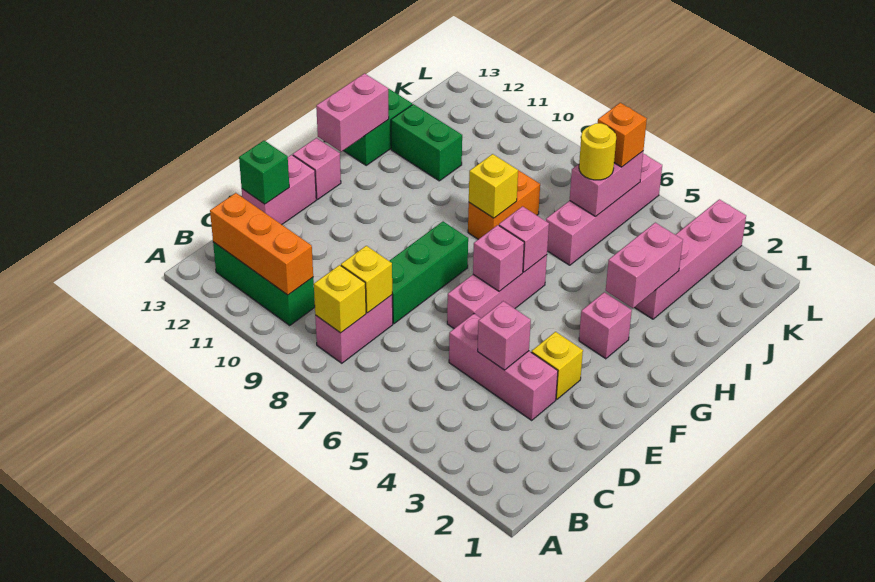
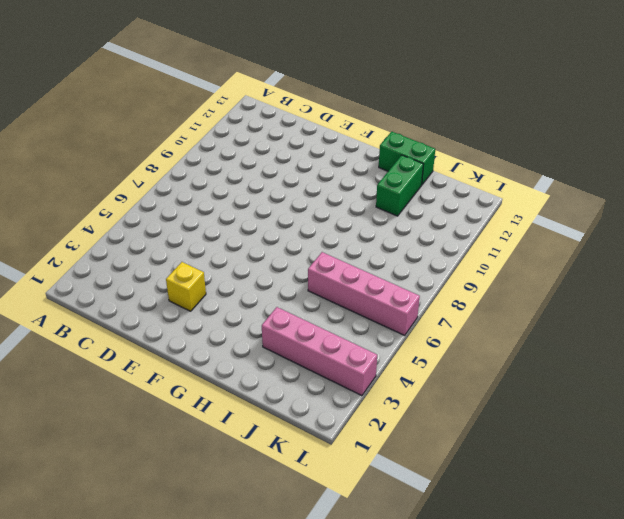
none -> pink brick B8:C8 level 1
none -> green brick B10:B12 level 1
none -> pink brick D3:D5 level 1

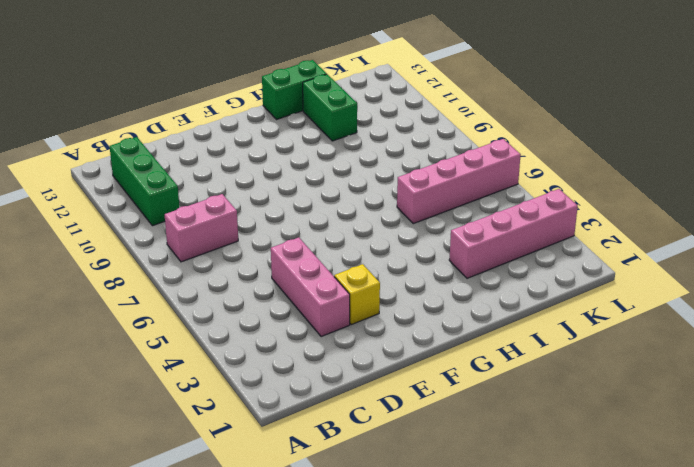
none -> green brick D8:F8 level 1
none -> pink brick D13:E13 level 1
none -> pink brick E6:G6 level 1

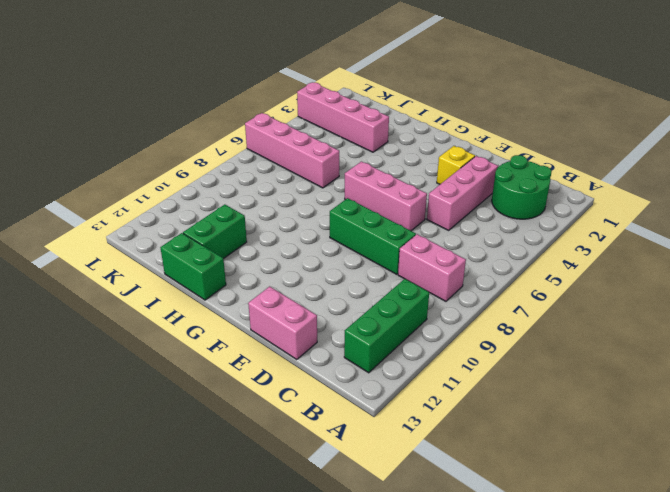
green round brick B2:C3 level 1 -> none
none -> pink brick F13 level 1
none -> pink brick G3 level 1
none -> orange brick H8:I8 level 1

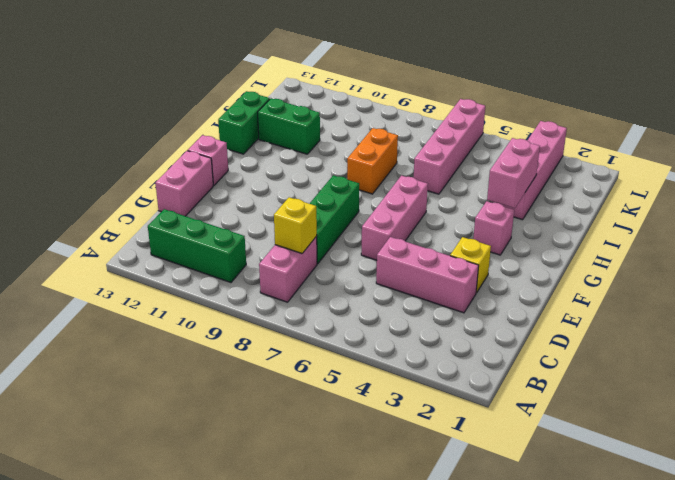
none -> yellow brick B8 level 2
none -> orange brick B10:B12 level 2
none -> pink brick D4 level 2

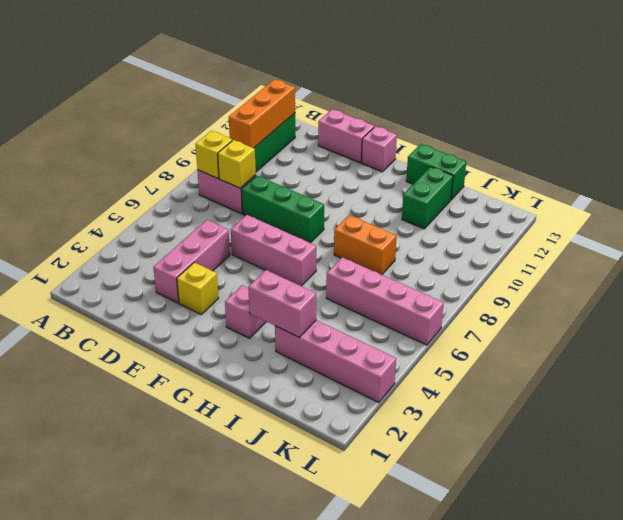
none -> pink brick D4 level 2
none -> green brick D13 level 2
none -> pink brick F6 level 2

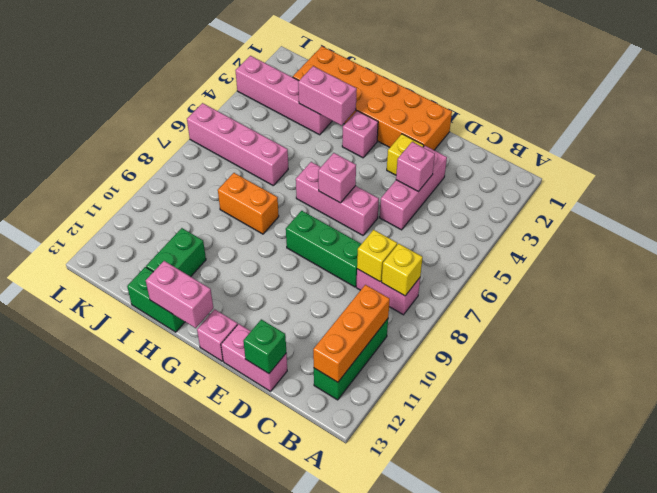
orange brick E1:J2 level 1 -> none
none -> pink brick G6 level 2
none -> yellow brick H8 level 2
none -> pink brick J6:K6 level 2

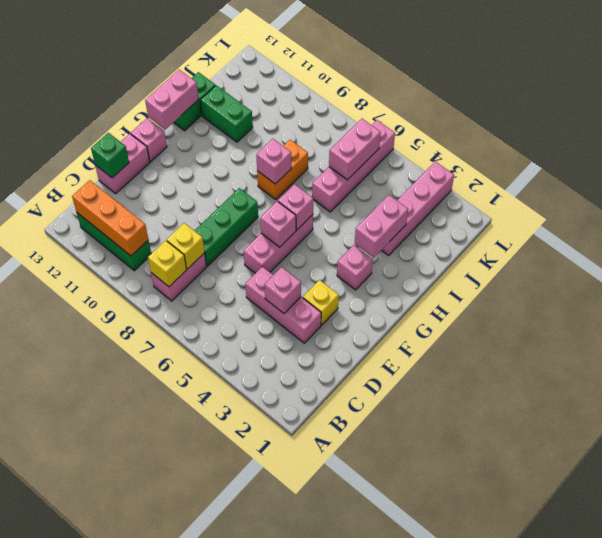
pink brick H8 level 2 -> yellow brick H8 level 2
none -> yellow round brick J6 level 3
none -> orange brick K6 level 3

